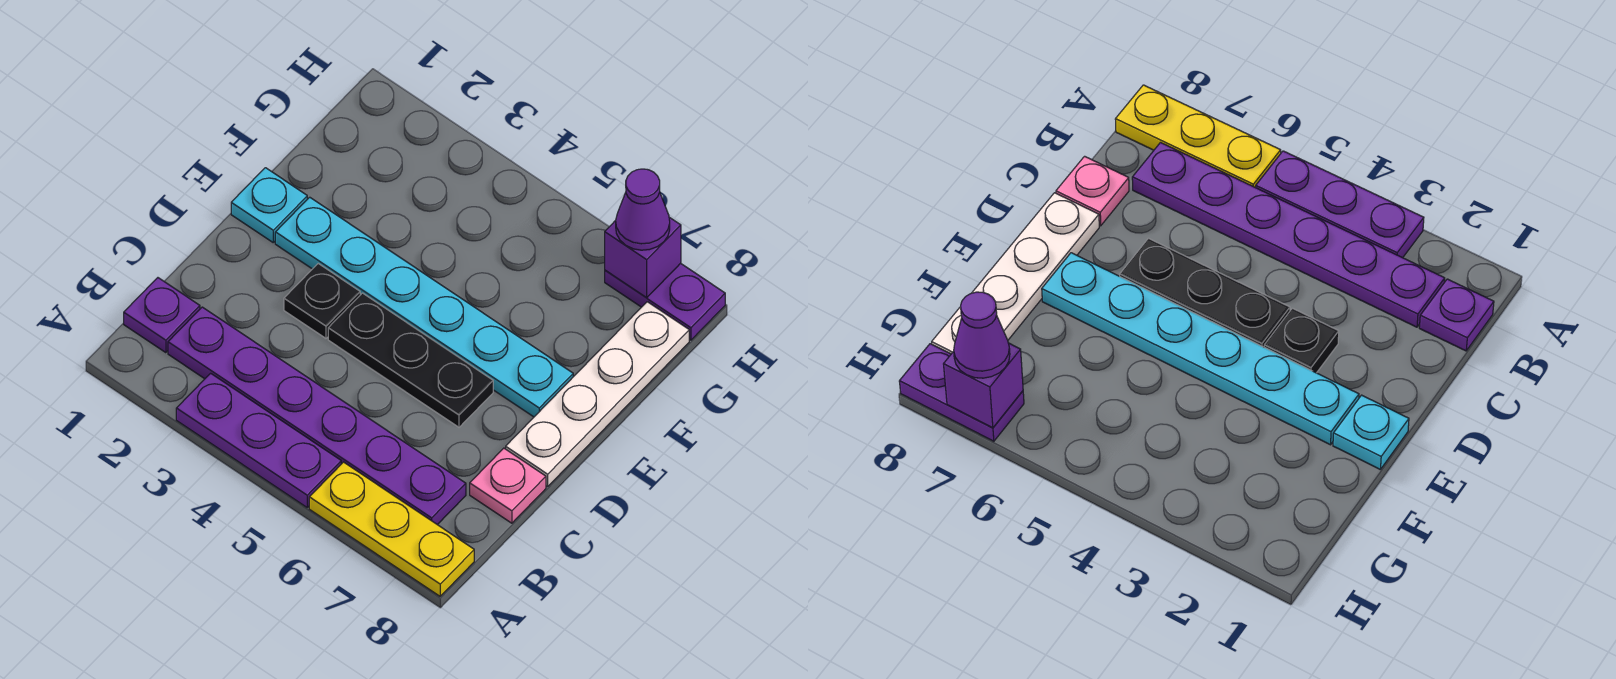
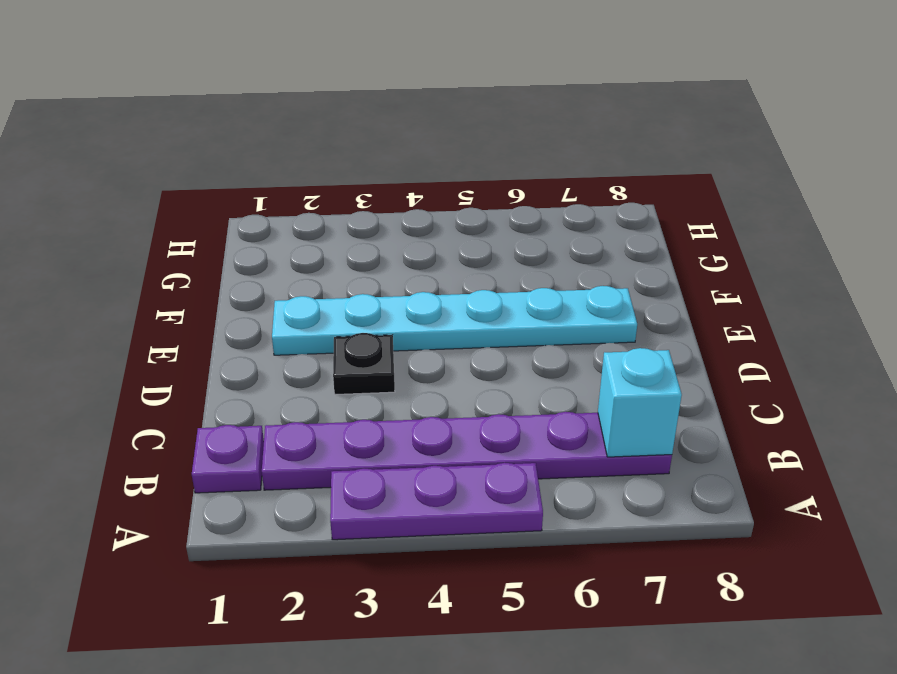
cyan brick B7 level 2 -> none
none -> yellow plate A6:A8 level 1
none -> pink plate C8 level 1
none -> black plate D4:D6 level 1

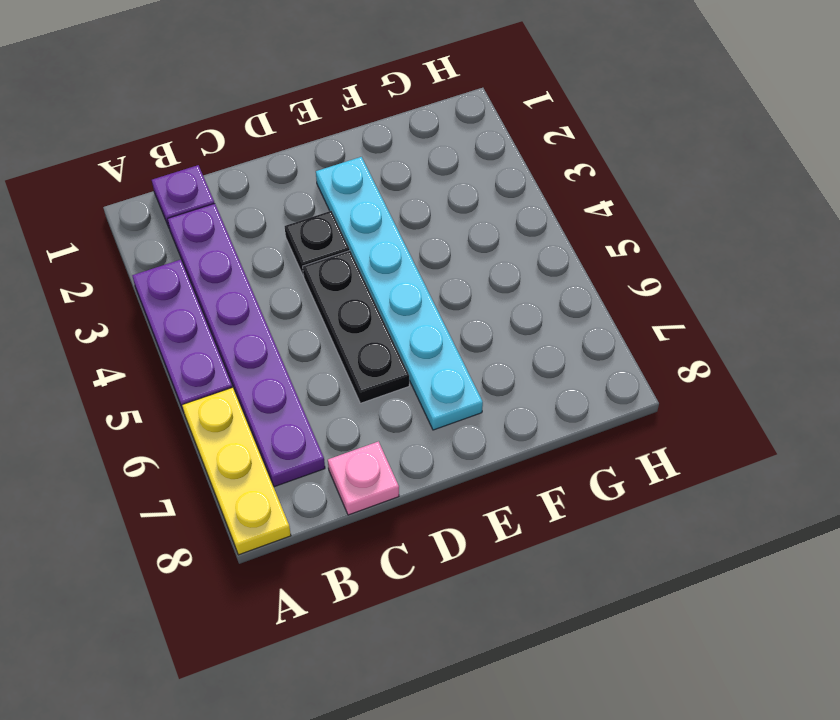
none -> white plate D8:G8 level 1
none -> cyan plate E1 level 1
none -> purple plate H7:H8 level 1

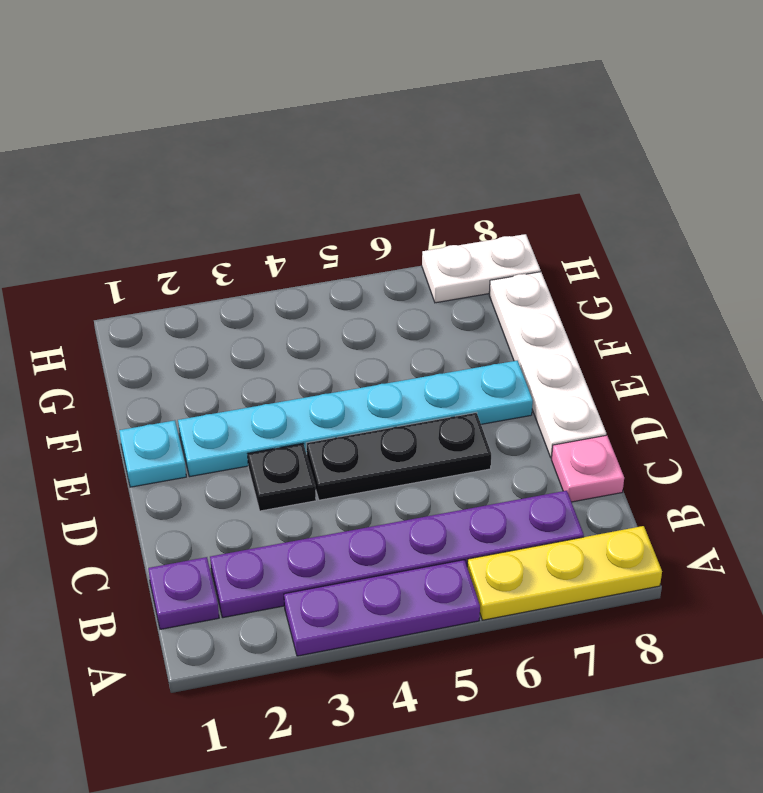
white plate H7:H8 level 1 -> purple plate H7:H8 level 1
none -> purple brick H7 level 2
none -> purple cone H7 level 3

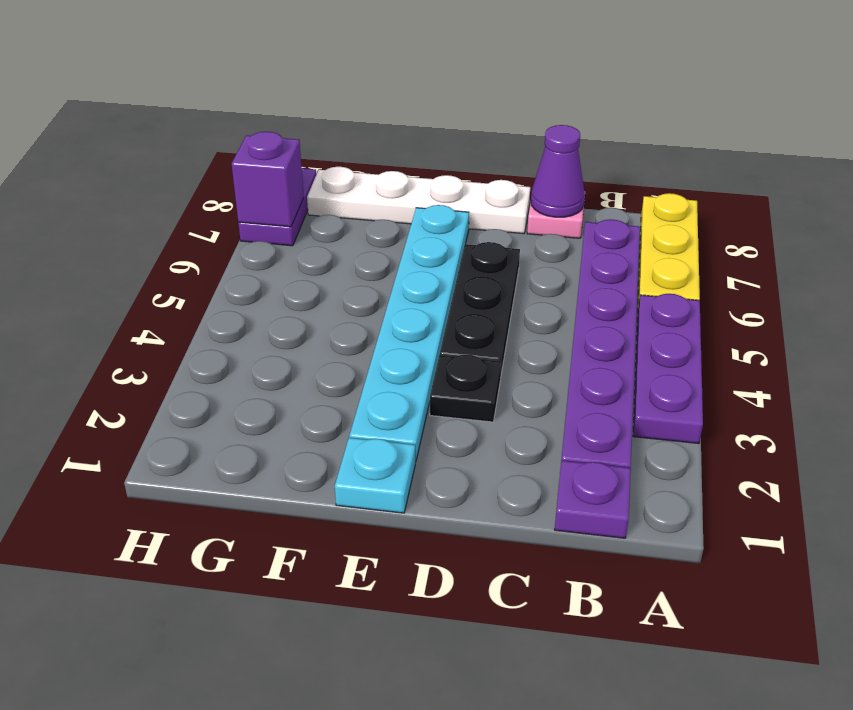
purple cone C8 level 2 -> purple cone H7 level 3

